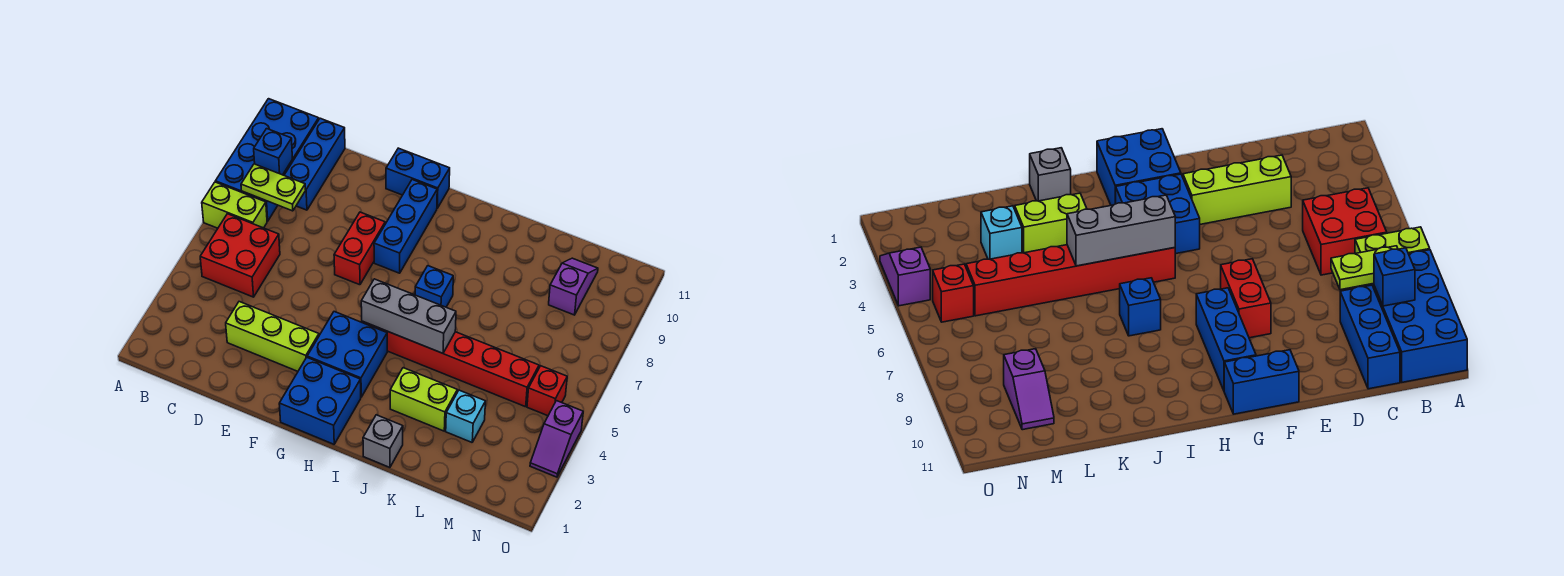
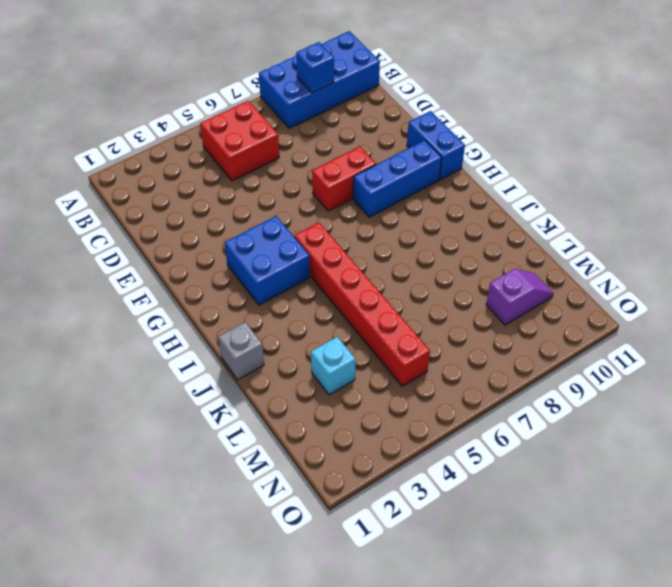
none -> lime brick A7:B7 level 1
none -> blue brick C9:C11 level 1
none -> lime brick D3:F3 level 1

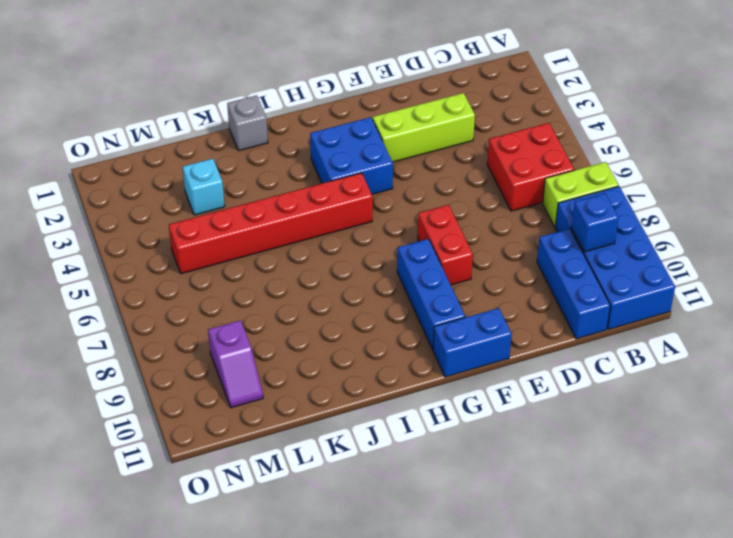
none -> blue brick G1:H2 level 1
none -> blue brick I7 level 1
none -> lime brick J3:K3 level 1

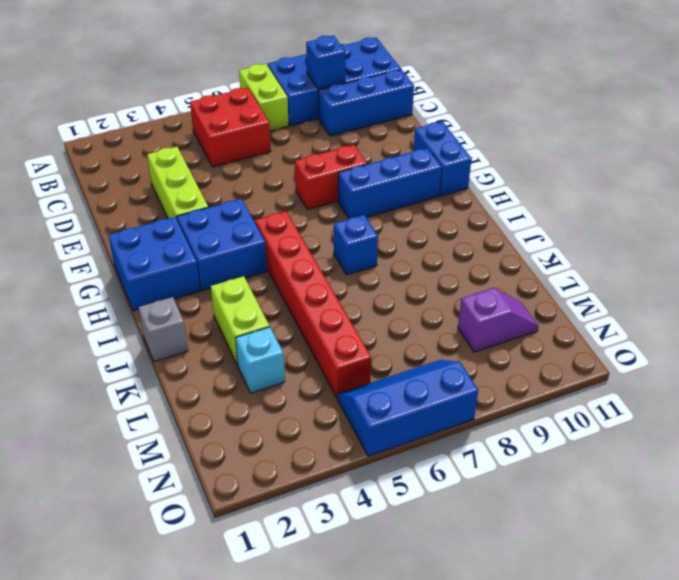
blue slope N5:O7 level 1 top O -> red brick N5 level 1
none -> purple slope O3:O4 level 1 top 4
none -> lime plate B8:C8 level 2
none -> grey brick H5:J5 level 2

